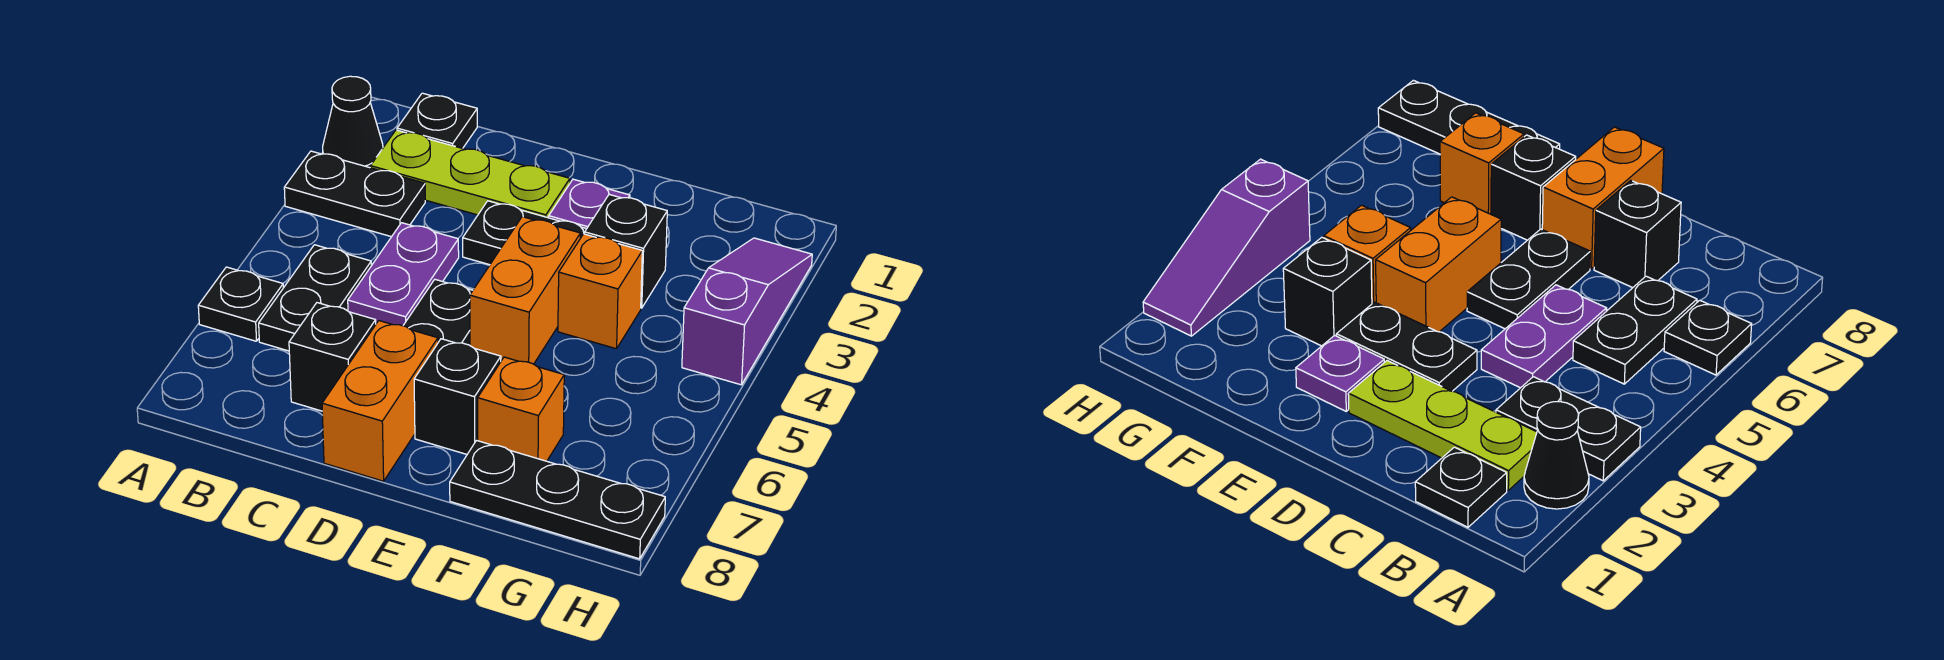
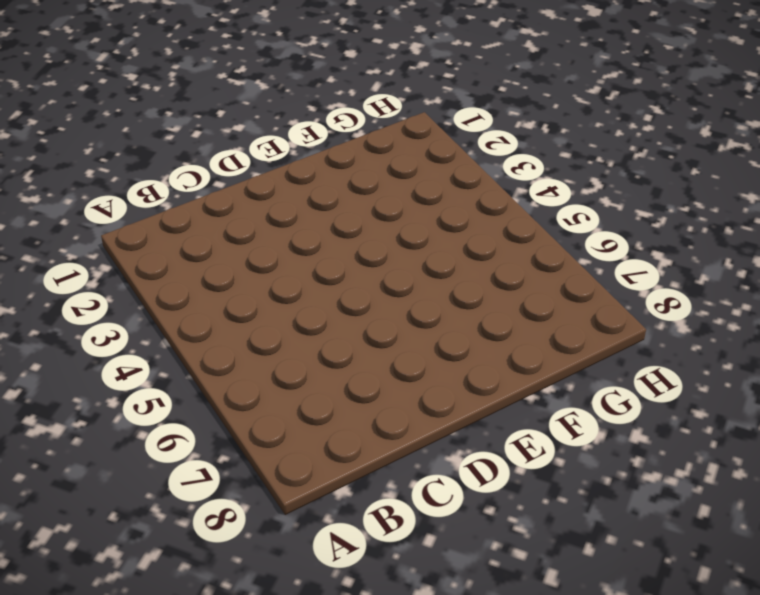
none -> black cone A2 level 1
none -> black plate A3:B3 level 1
none -> black plate A6 level 1

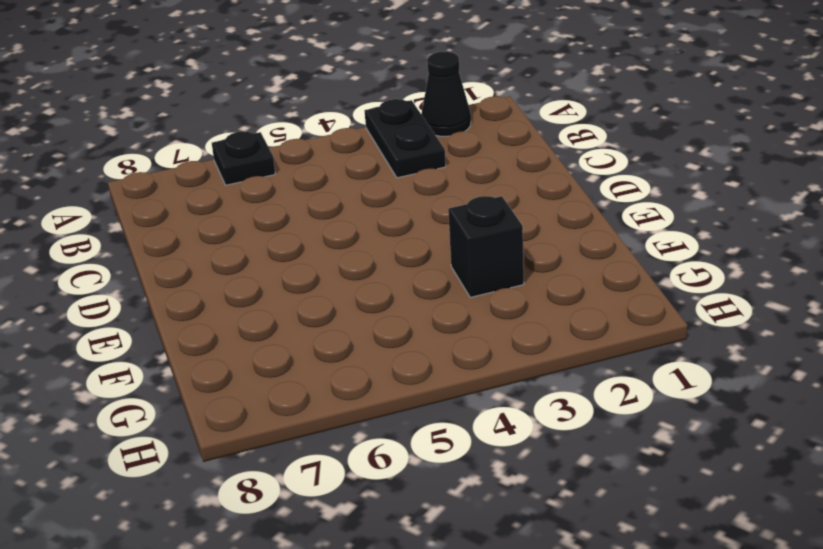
none -> black plate B1 level 1
none -> lime plate B2:D2 level 1
none -> black plate B5:B6 level 1

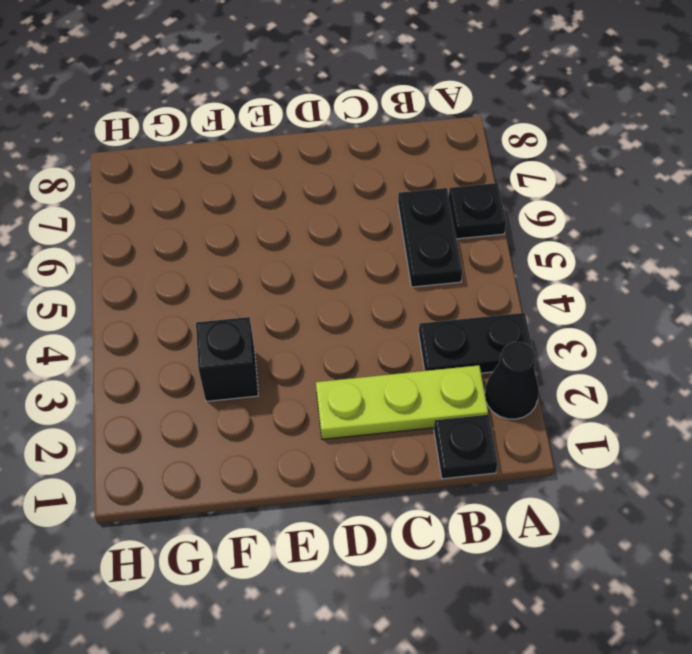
none -> purple plate C4:C5 level 1
none -> black brick C7 level 1
none -> black plate D3:E3 level 1

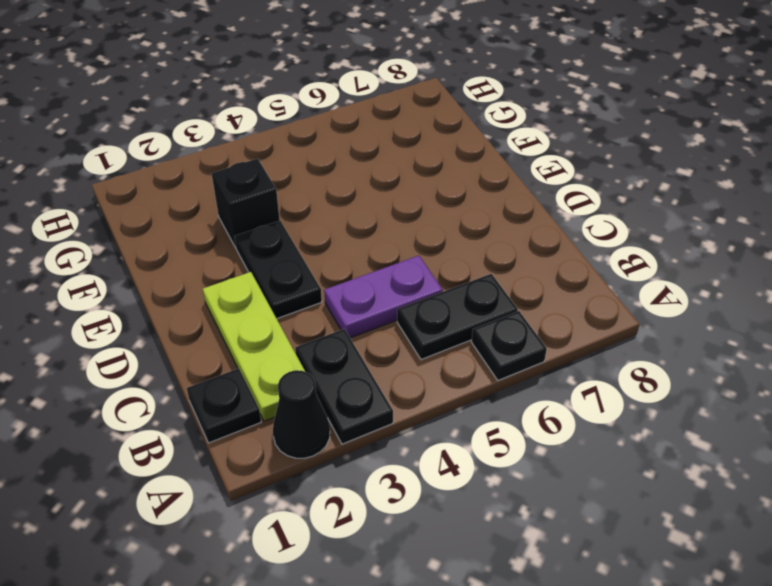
none -> black brick C7 level 1
none -> black plate D5:D6 level 1
none -> orange brick D7:D8 level 1

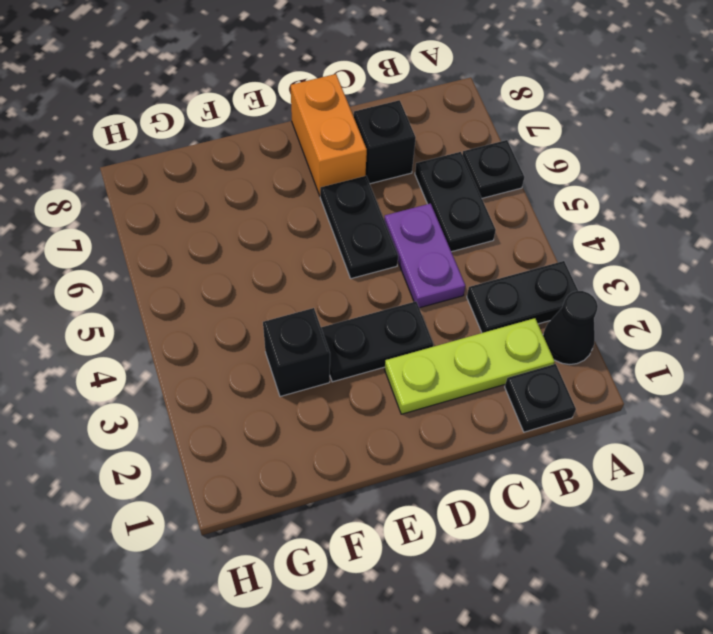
none -> purple plate E2 level 1
none -> orange brick E4:E5 level 1
none -> black brick E7 level 1

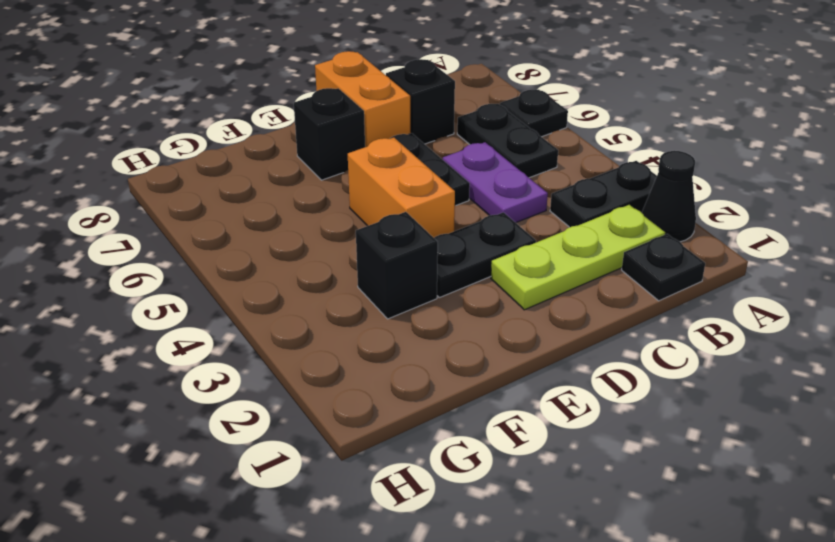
none -> purple plate E2 level 1
none -> orange brick F4 level 1
none -> orange brick F7 level 1

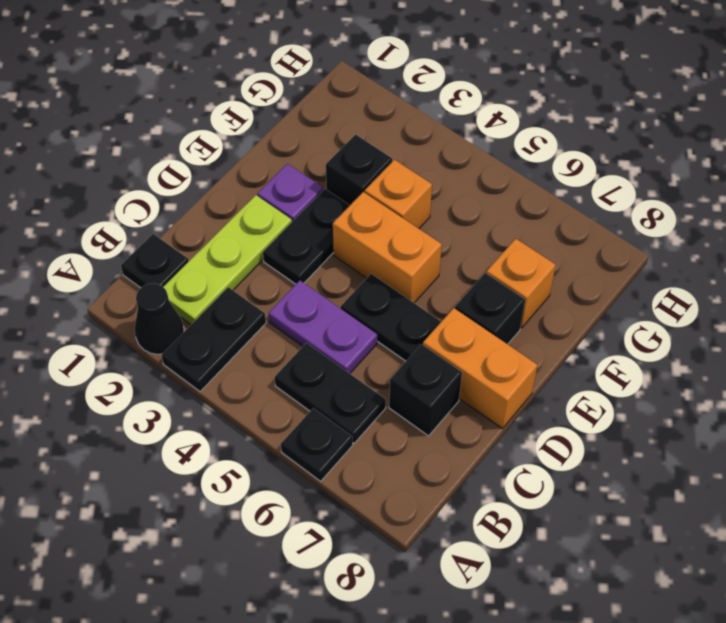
none -> black plate F8:H8 level 1
none -> purple slope H2:H4 level 1 top 4

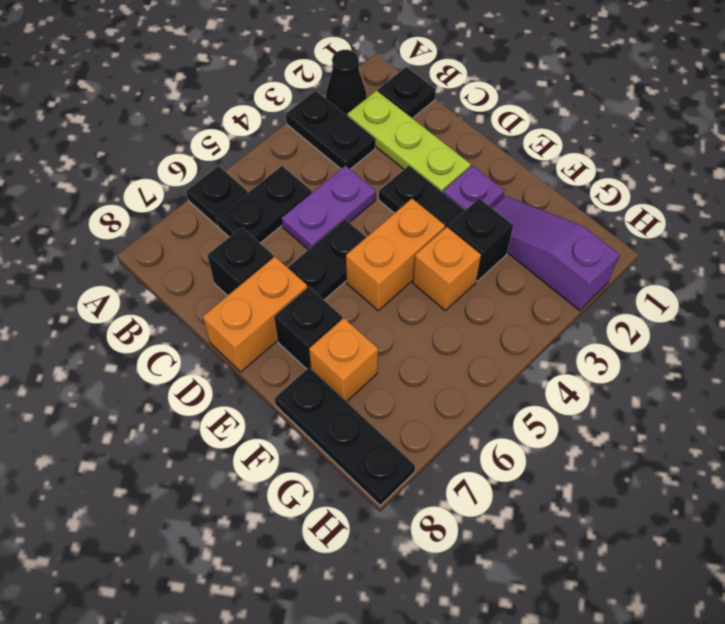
purple slope F2:H2 level 1 top H -> purple slope H2:H4 level 1 top 4

